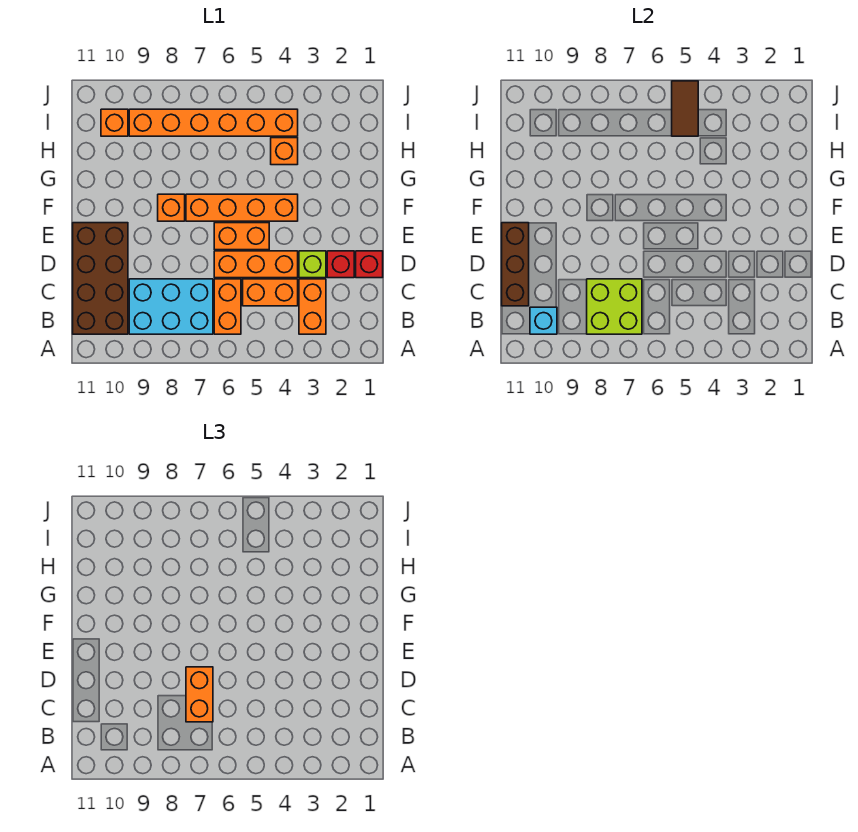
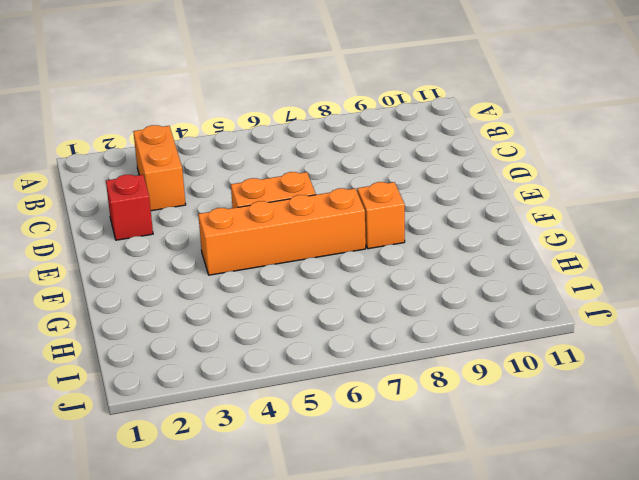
none -> orange brick B6:C6 level 1
none -> cyan brick B7:C9 level 1
none -> brown brick B10:E11 level 1

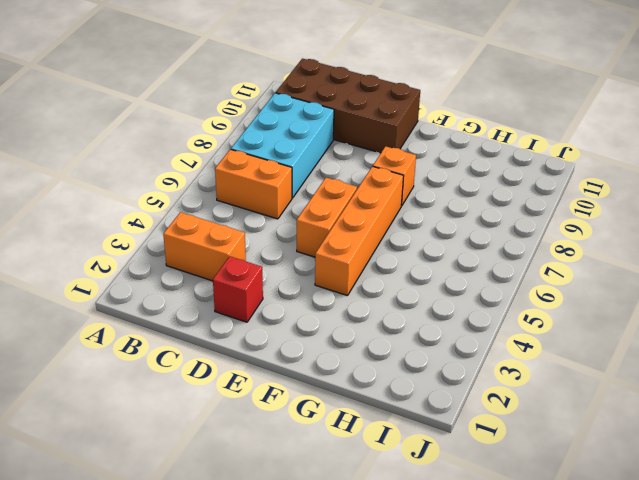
none -> orange brick C4:C5 level 1
none -> red brick D1 level 1
none -> lime brick D3 level 1

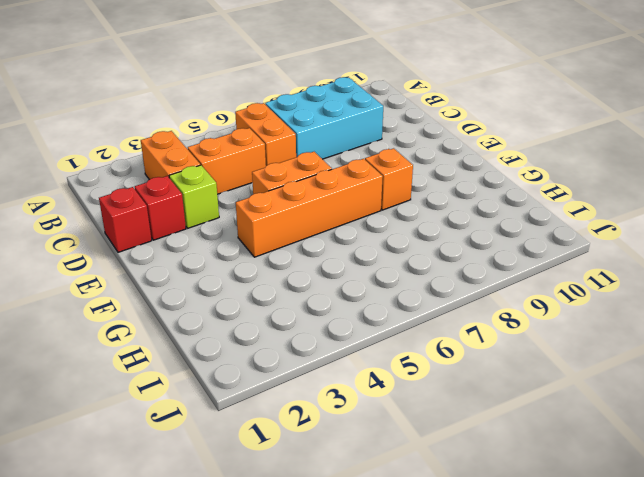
none -> brown brick B10:E11 level 1
none -> orange brick D4:D6 level 1
none -> orange brick H4 level 1

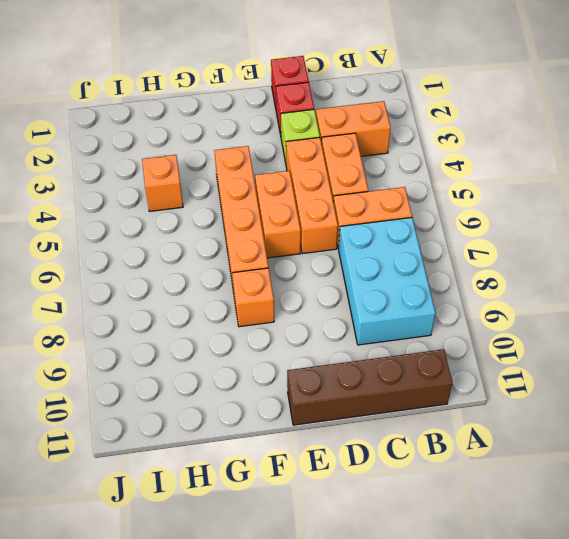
brown brick B11:E11 level 1 -> brown brick B10:E11 level 1
none -> orange brick I4:I9 level 1
none -> orange brick I10 level 1
none -> lime brick B7:C8 level 2

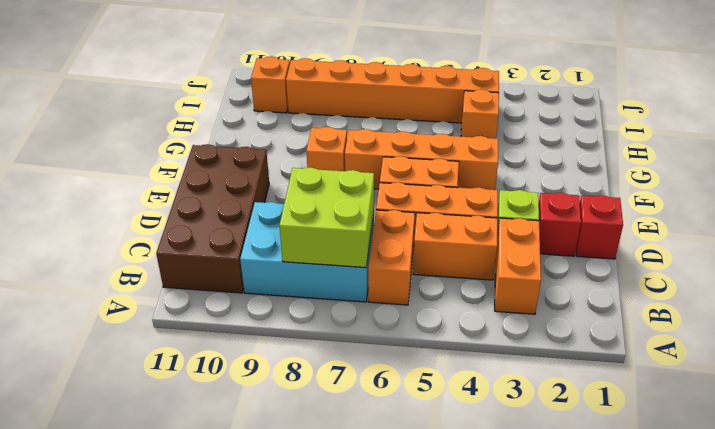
none -> cyan brick B10 level 2
none -> brown brick C11:E11 level 2
none -> brown tile I5:J5 level 2

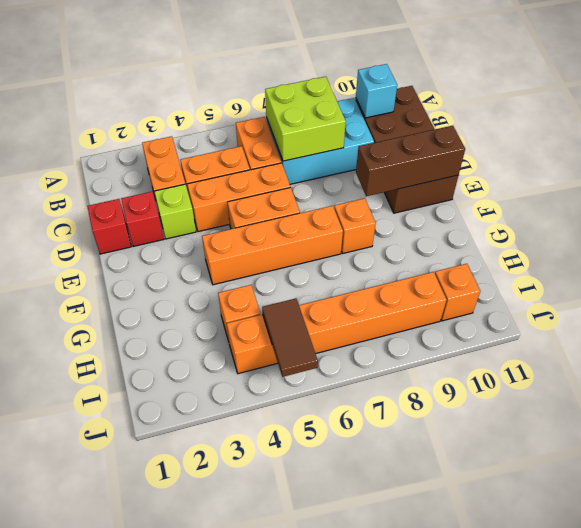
brown brick E9:E11 level 2 -> brown brick C11:E11 level 2
none -> orange brick C7:D7 level 3

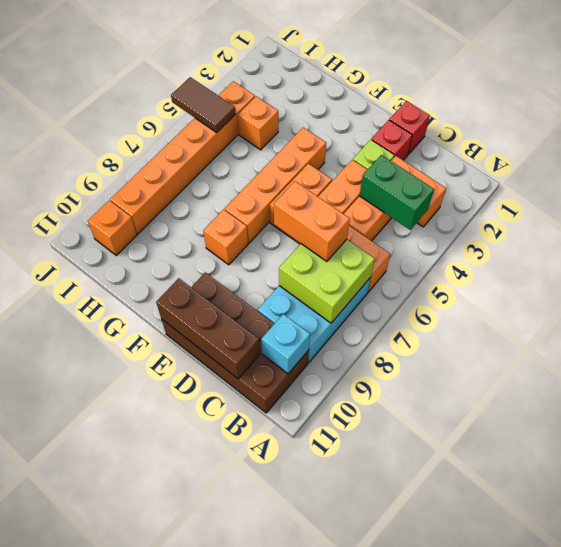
green brick B4:C4 level 2 -> none

